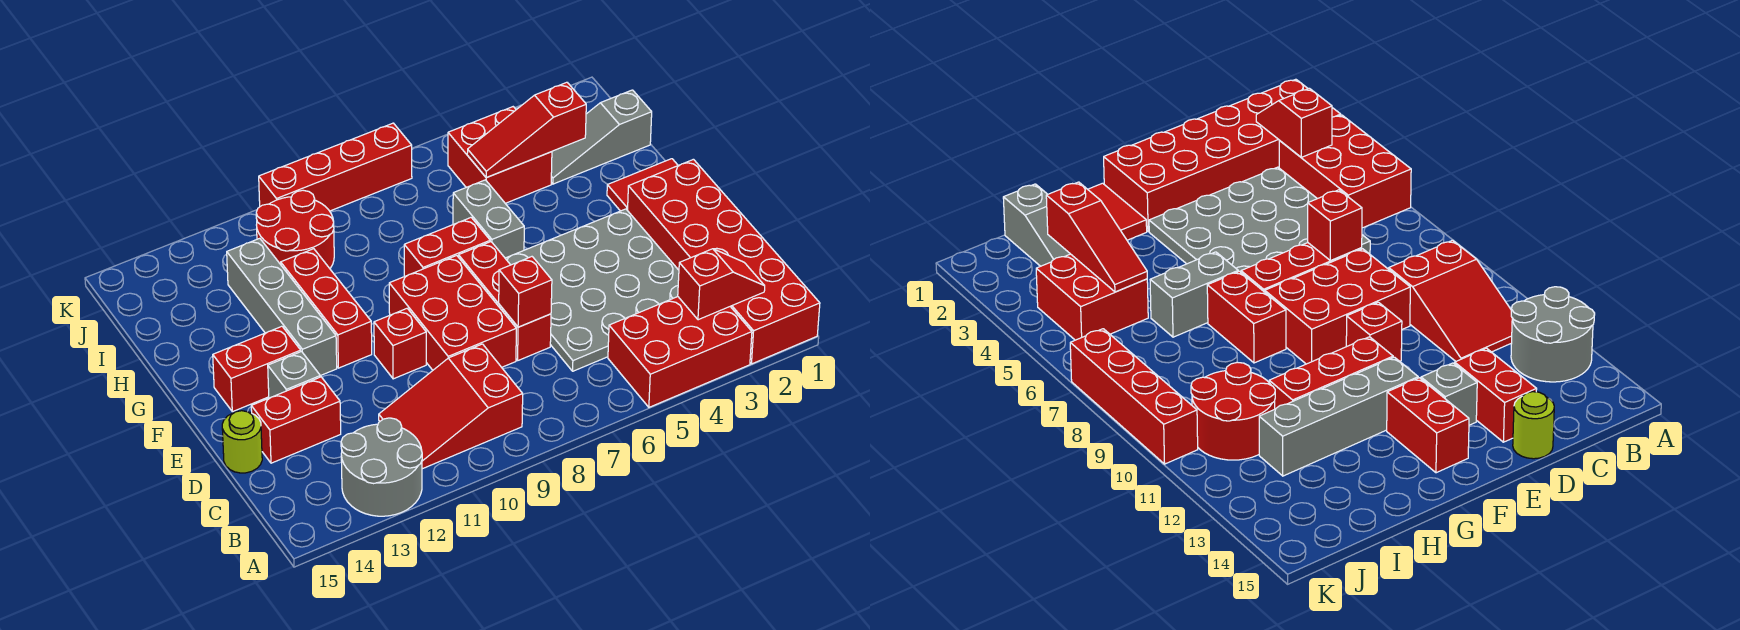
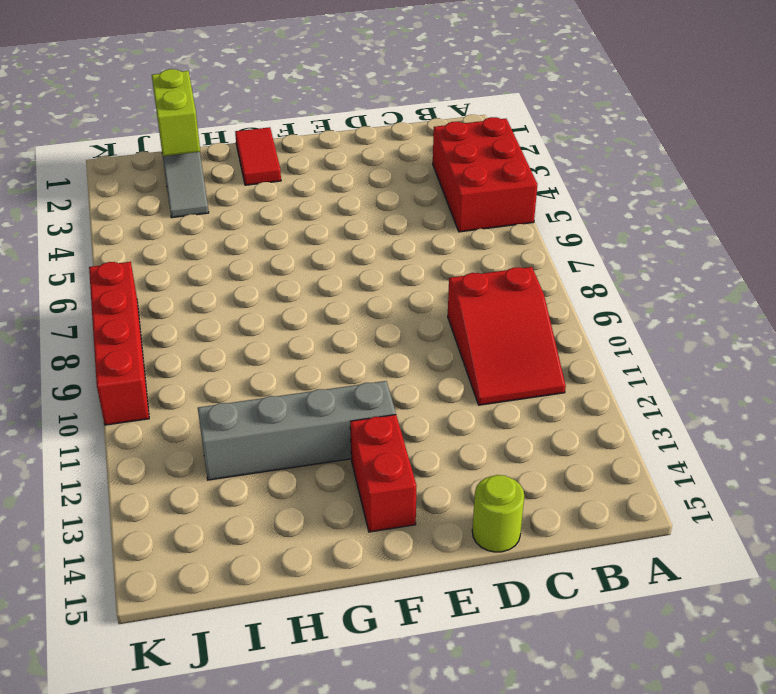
lime brick I1:I2 level 2 -> none
none -> red brick A1:F2 level 1
none -> grey round brick A12:B13 level 1
none -> grey plate C3:F6 level 1

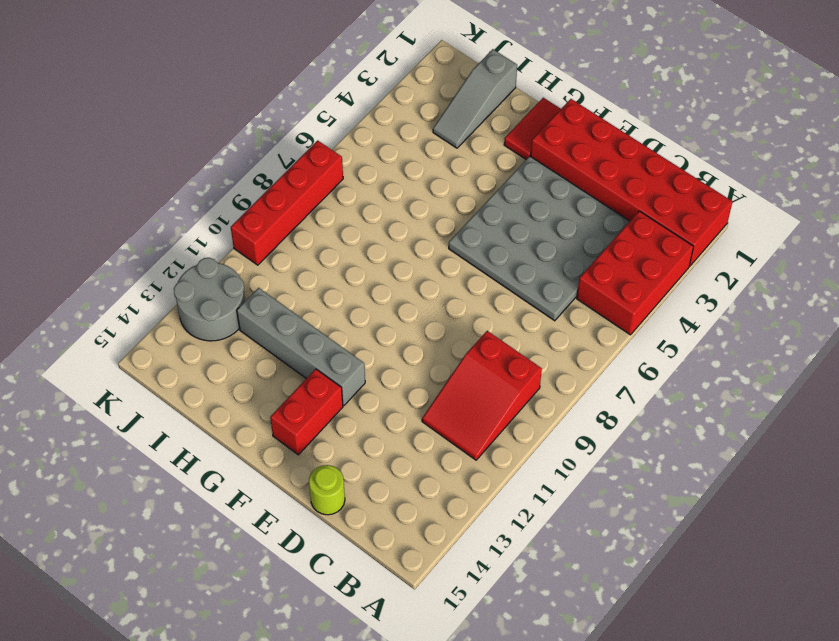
grey round brick J12:K13 level 1 -> grey round brick A12:B13 level 1
none -> red brick D7:F7 level 1
none -> red brick D8:F9 level 1
none -> red brick D13:D14 level 1

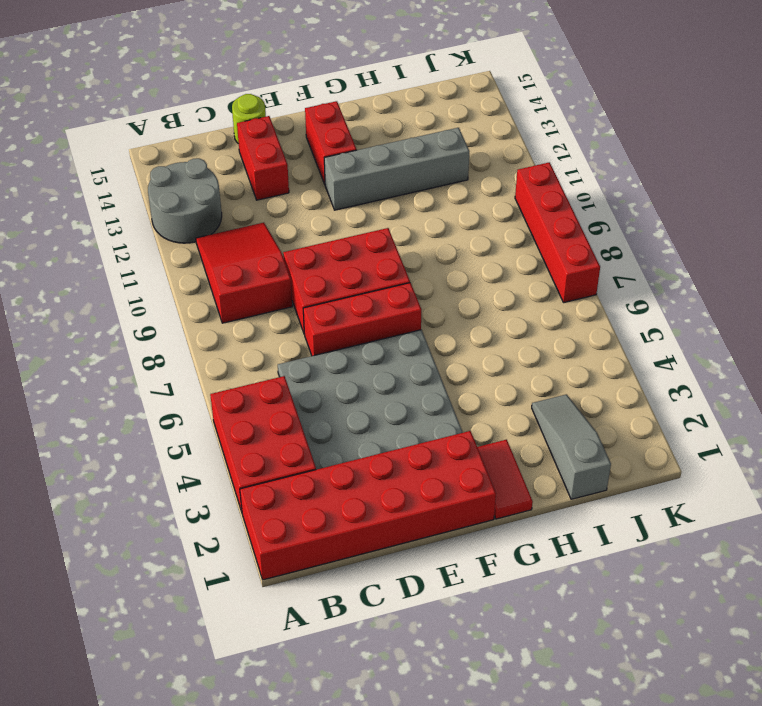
none -> red brick E10 level 1
none -> grey brick E13 level 1
none -> red brick F11:H11 level 1

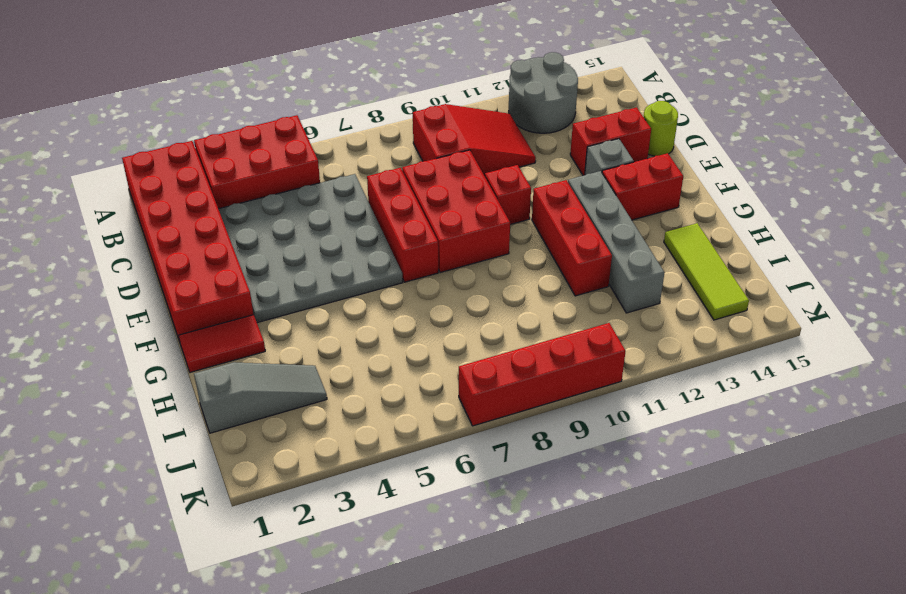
lime tile H14:J14 level 1 -> none
none -> grey brick G6:H6 level 1
none -> red brick G7:G8 level 1
none -> red brick I4:J5 level 1

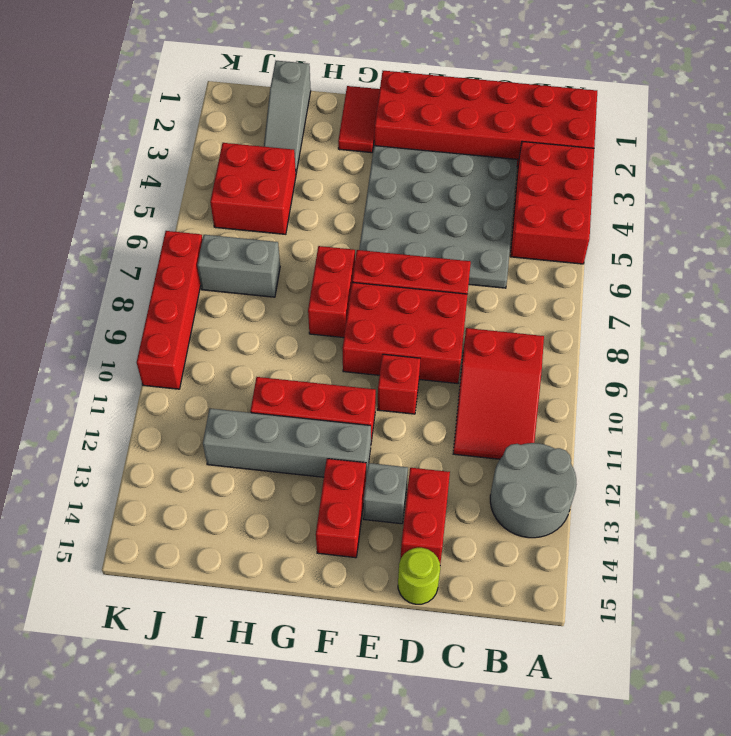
grey brick I7:J7 level 1 -> grey brick G6:H6 level 1
none -> red round brick I10:J11 level 1
none -> red slope B2:B3 level 2 top 3
none -> red brick D7 level 2

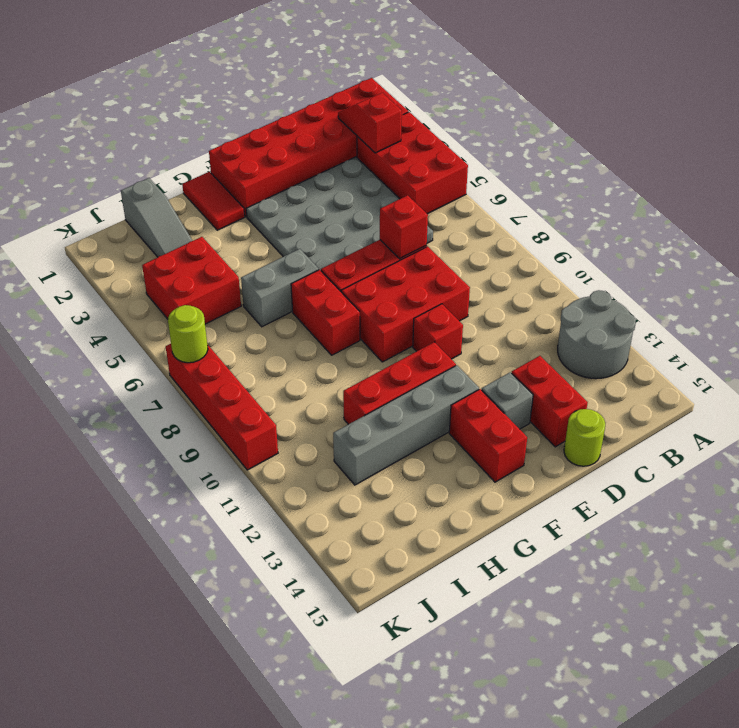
lime round brick K7 level 2 -> none
none -> red slope B9:C11 level 1 top 9
none -> red round brick I10:J11 level 1
none -> red slope I3:I5 level 2 top 3

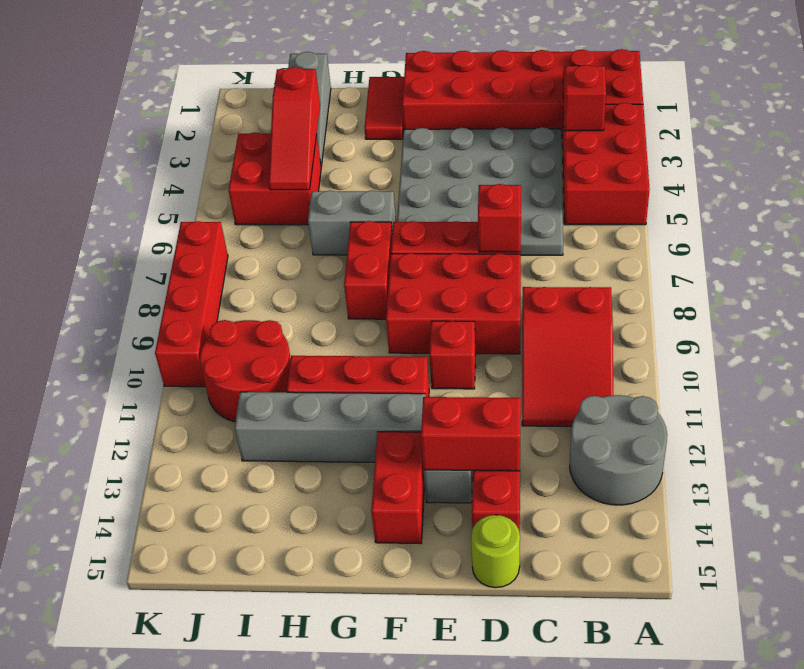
red brick D13:E13 level 2 -> none

